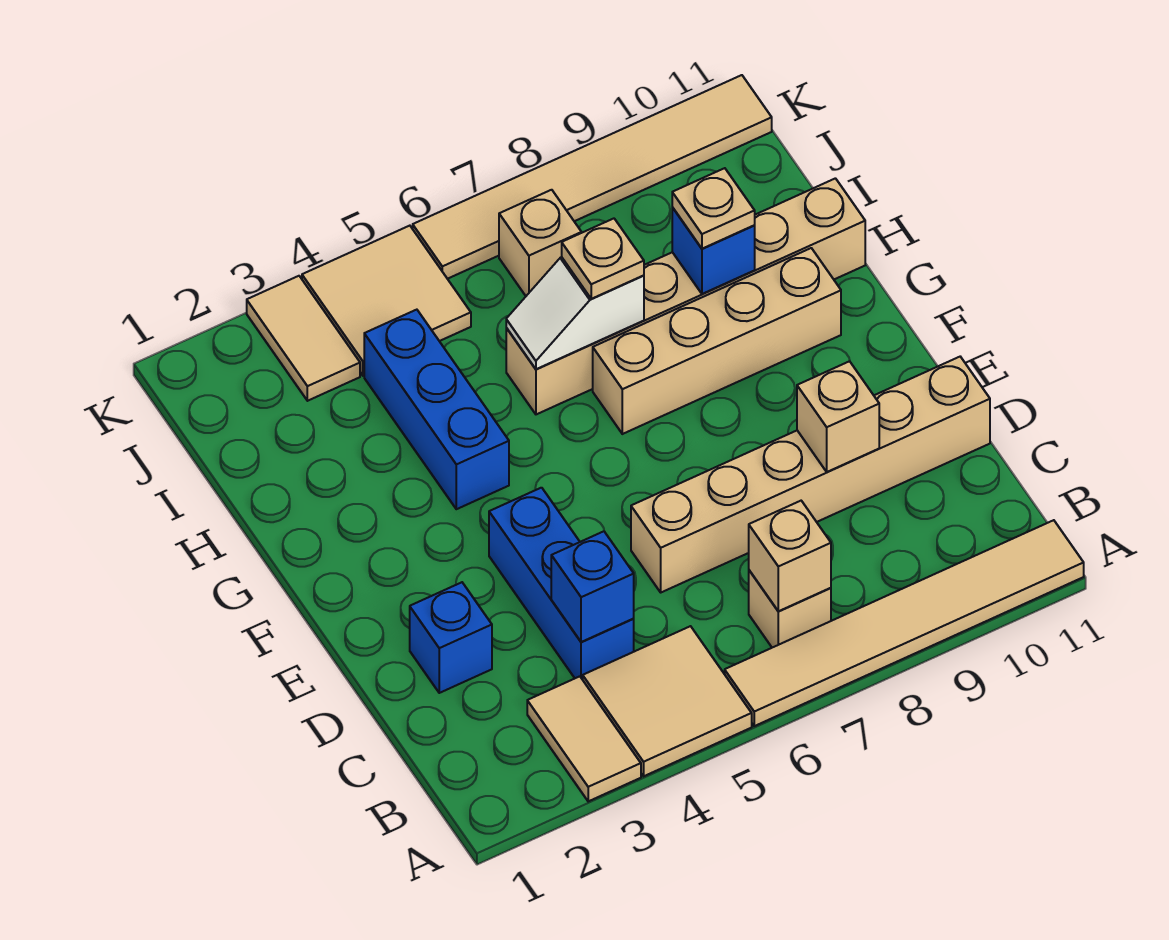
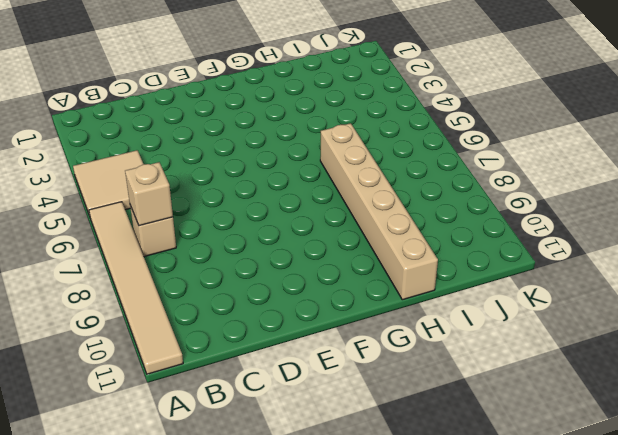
none -> tan tile A3:B3 level 1
none -> blue brick C4:E4 level 1
none -> blue brick D2 level 1

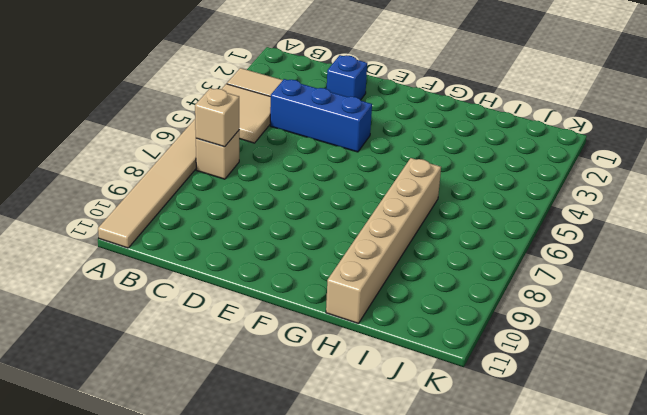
none -> tan brick D6:D11 level 1
none -> blue brick G4:I4 level 1
none -> tan brick G7:G10 level 1

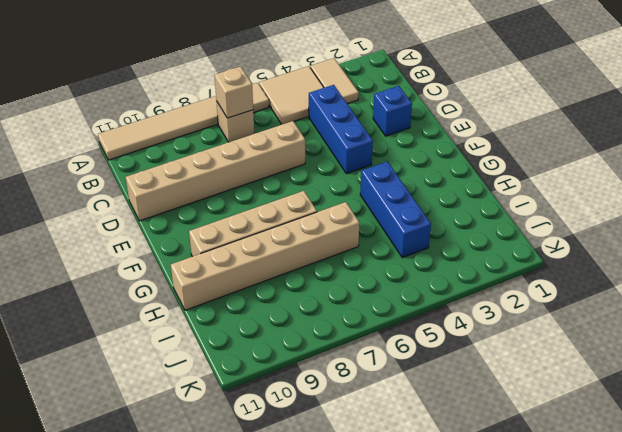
none -> tan tile J3:K3 level 1
none -> tan tile J4:K5 level 1
none -> tan brick J7 level 1

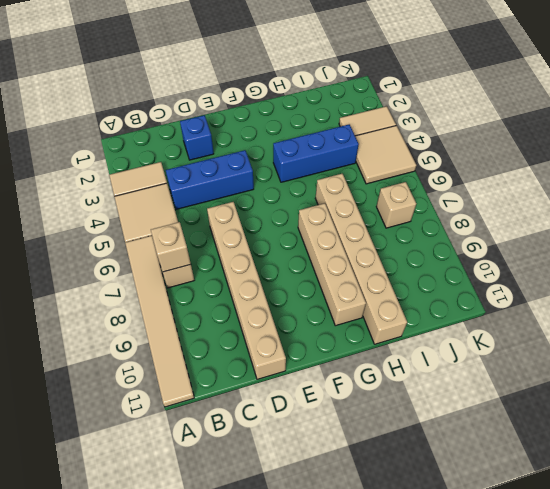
none -> tan tile K6:K11 level 1
none -> blue brick C4 level 2
none -> tan brick D9 level 2

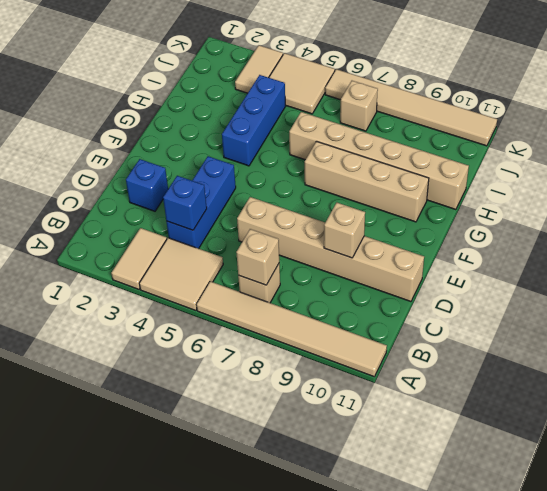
none -> white slope H6:H7 level 2 top 7
none -> blue brick H9 level 2
none -> tan plate H7 level 3

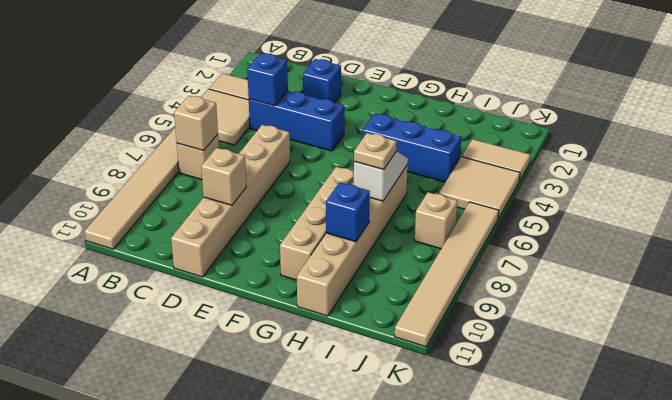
none -> tan plate H9 level 3

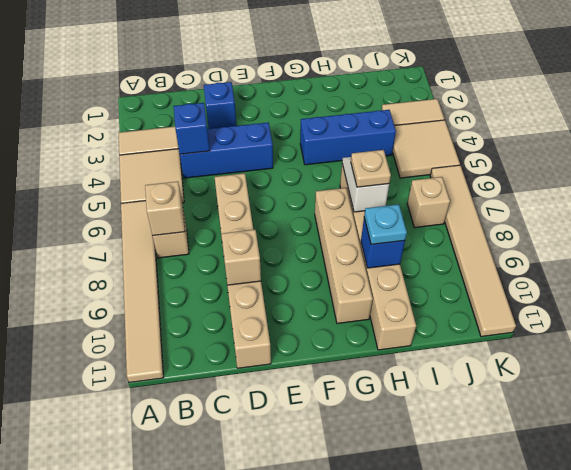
cyan plate H9 level 3 -> tan plate H9 level 3

